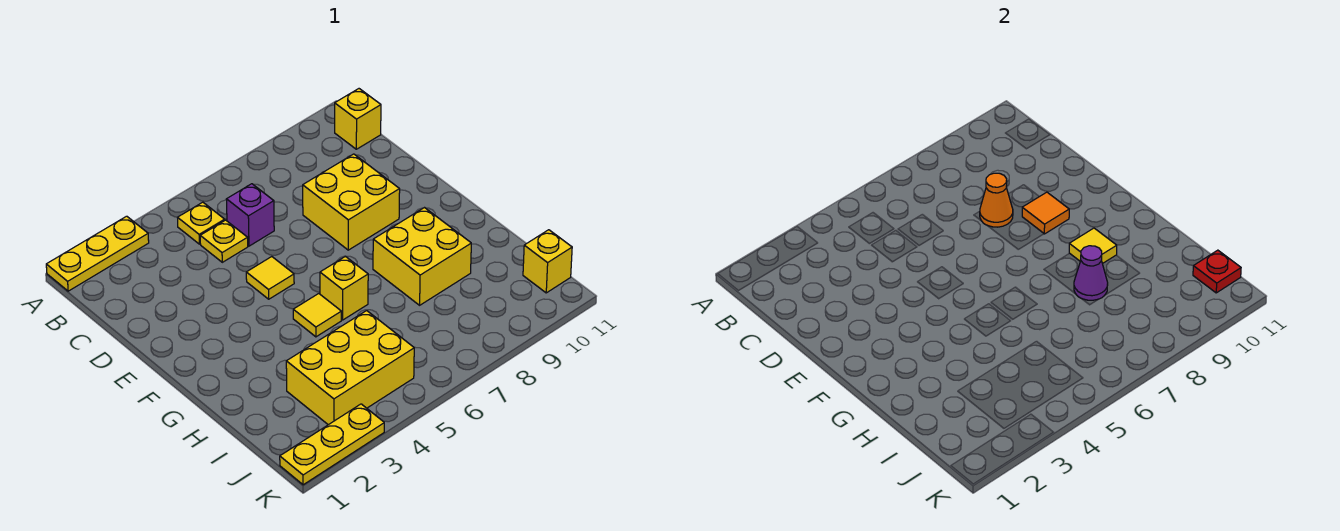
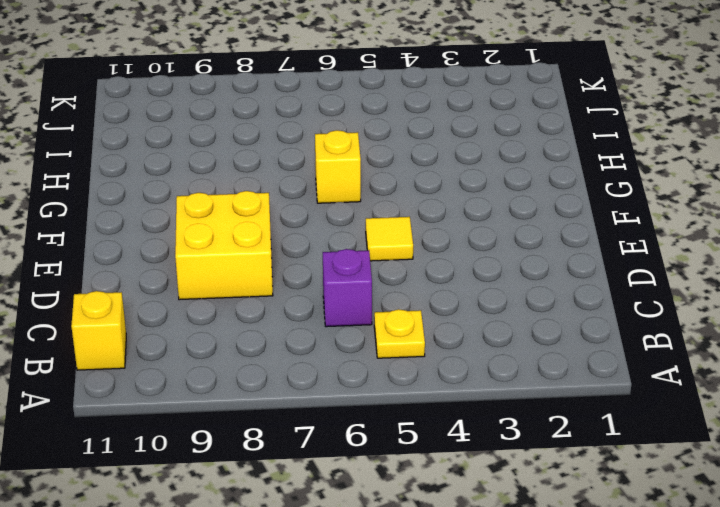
none -> yellow plate A1:A3 level 1
none -> yellow plate C5 level 1
none -> yellow tile G5 level 1

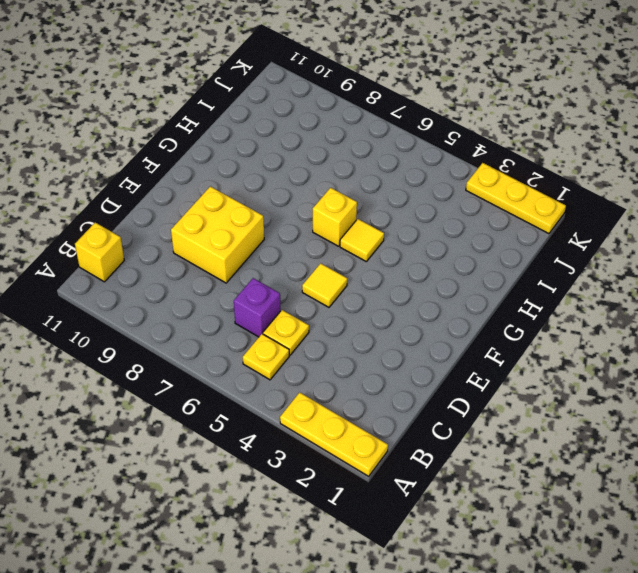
none -> yellow brick G8:H9 level 1
none -> yellow brick I3:J5 level 1
none -> yellow brick J11 level 1

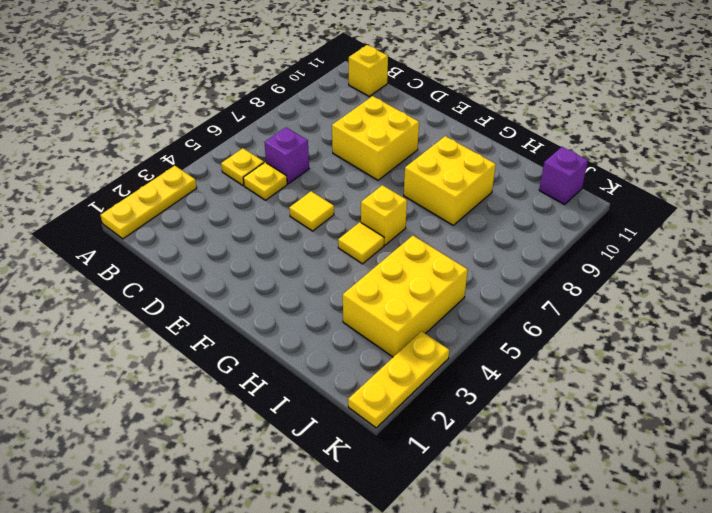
purple brick J11 level 1 -> yellow brick J11 level 1
none -> orange cone D8 level 2
none -> orange tile E9 level 2
none -> yellow tile G9 level 2

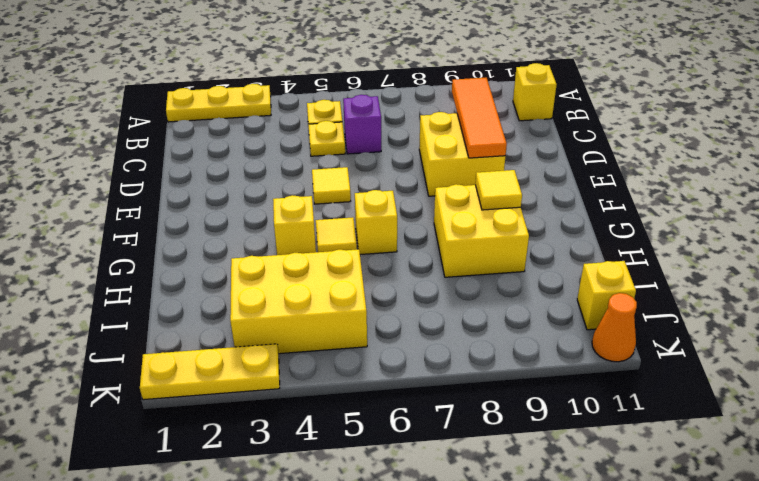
orange tile C9:E9 level 2 -> orange tile E9 level 2
yellow brick G4 level 1 -> none
orange cone K11 level 1 -> orange cone D8 level 2
none -> purple cone H8 level 2
none -> red plate J11 level 2

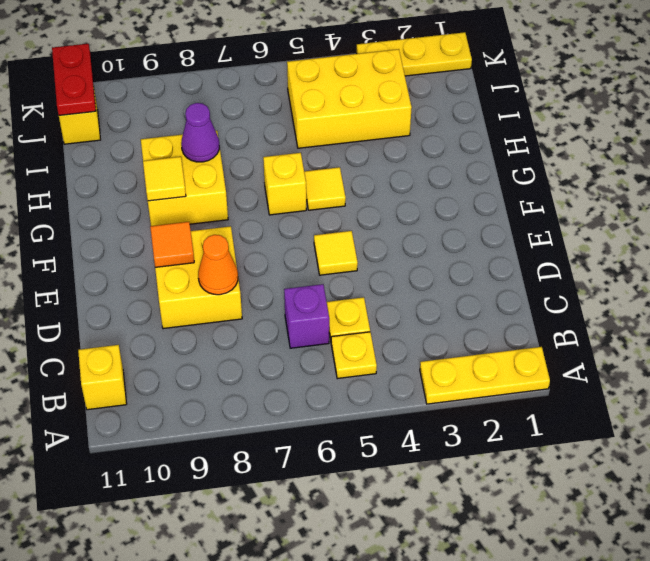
red plate J11:K11 level 2 -> red plate J11 level 2

